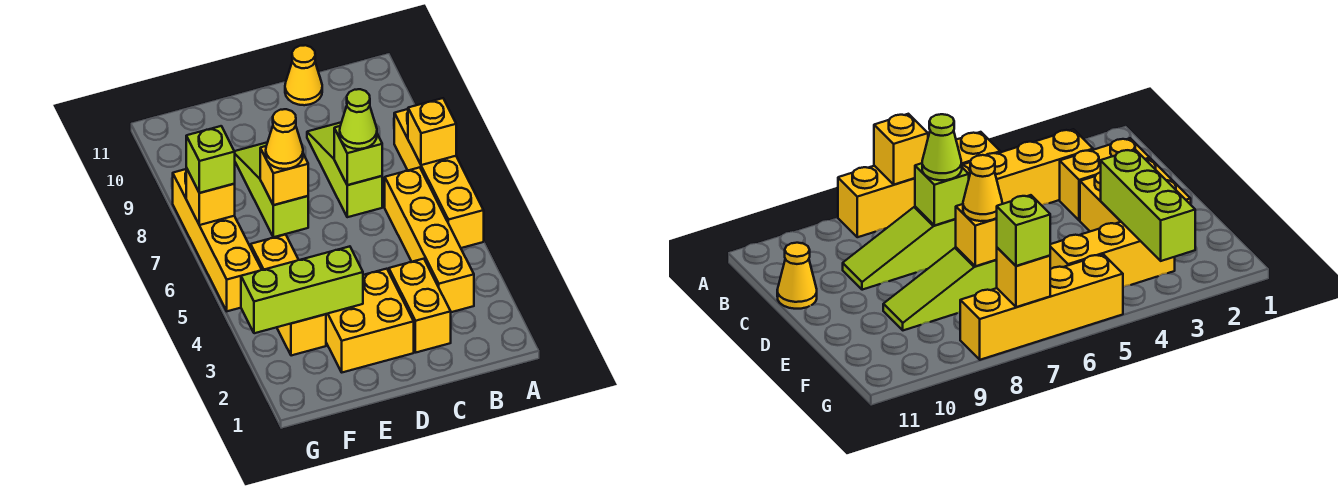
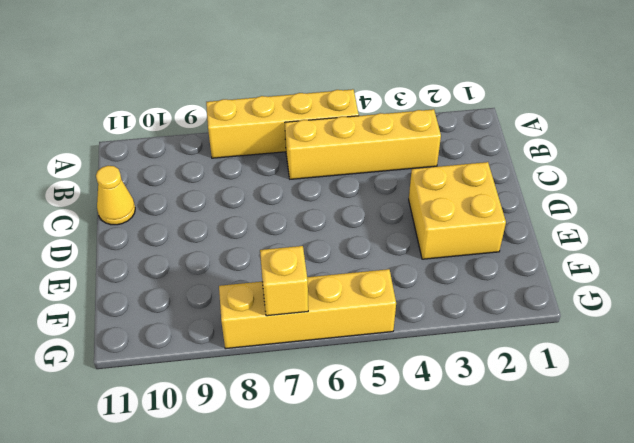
none -> yellow brick C2:C3 level 1
none -> lime slope C7:C9 level 1 top 7
none -> lime slope E7:E9 level 1 top 7

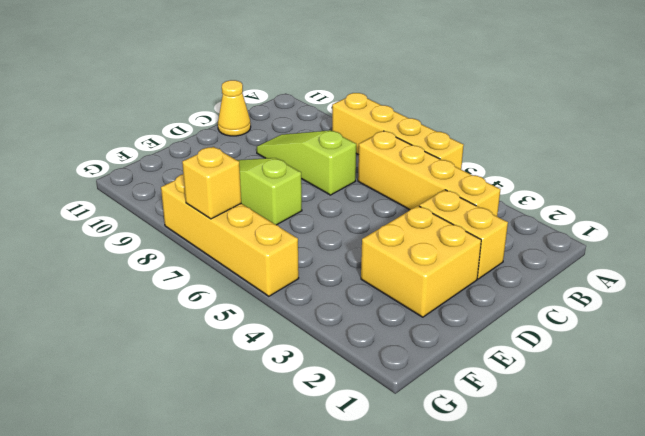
none -> yellow brick F3:F5 level 1
none -> yellow brick A7 level 2
none -> lime brick C7 level 2

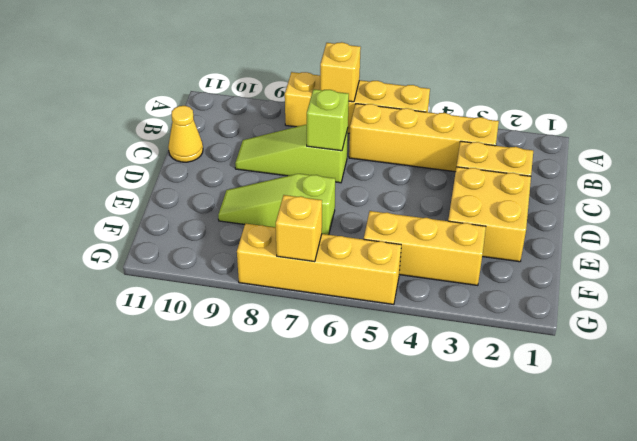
none -> lime brick E3:G3 level 2
none -> yellow brick E7 level 2
none -> lime cone C7 level 3

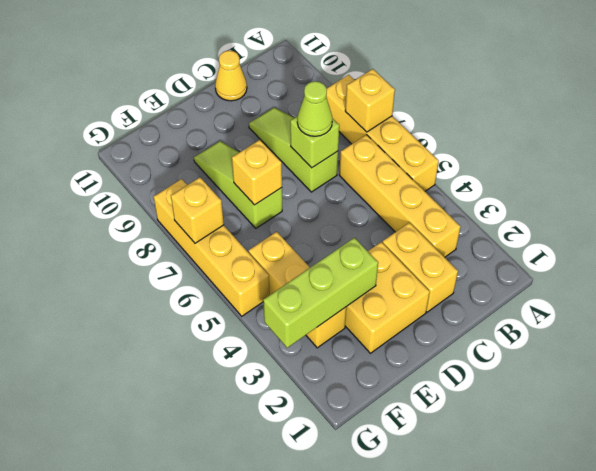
none -> yellow cone E7 level 3
none -> lime brick G7 level 3

